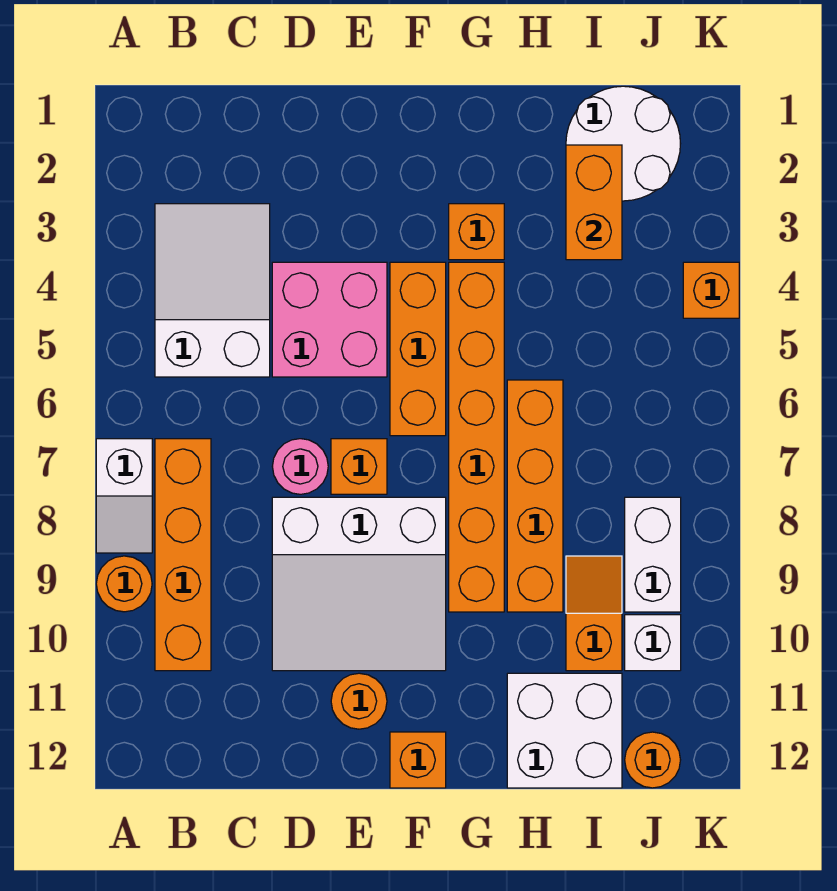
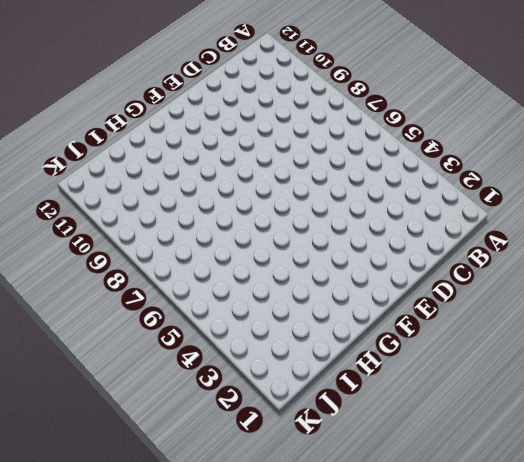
none -> white slope A7:A8 level 1 top 7
none -> orange round brick A9 level 1
none -> white slope B3:C5 level 1 top 5

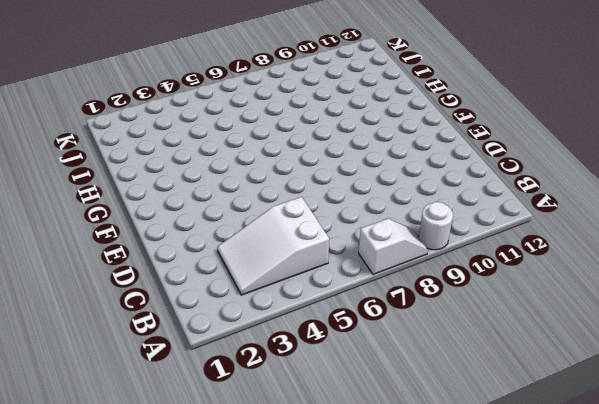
white round brick A9 level 1 -> orange round brick A9 level 1
none -> orange brick B7:B10 level 1
none -> pink brick D4:E5 level 1
none -> pink round brick D7 level 1

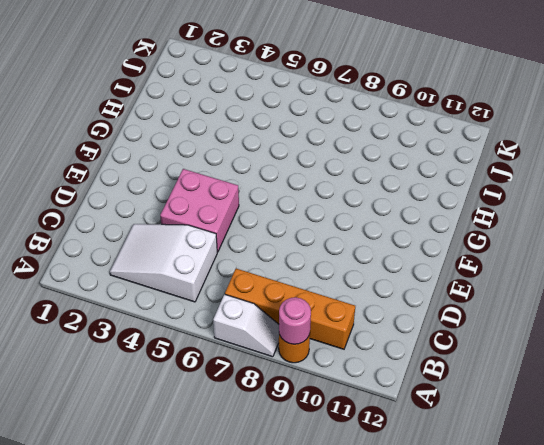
pink round brick A9 level 2 -> pink round brick D7 level 1
none -> white slope D8:F10 level 1 top 8
none -> orange brick E7 level 1
none -> orange round brick E11 level 1

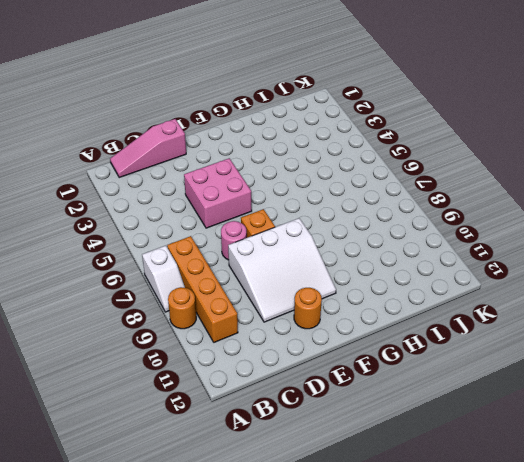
pink slope B1:D1 level 1 top D -> none
none -> white slope B3:C5 level 1 top 5
none -> orange brick F4:F6 level 1
none -> orange brick F12 level 1

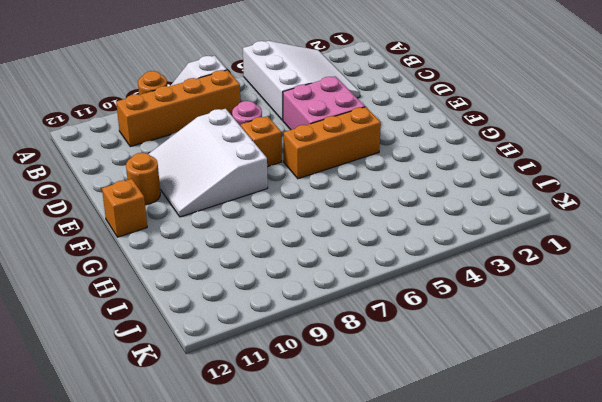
white slope A3:C5 level 1 top 5 -> white slope B3:C5 level 1 top 5
none -> orange brick G3 level 1
none -> orange brick G4:G9 level 1
none -> orange brick H6:H9 level 1

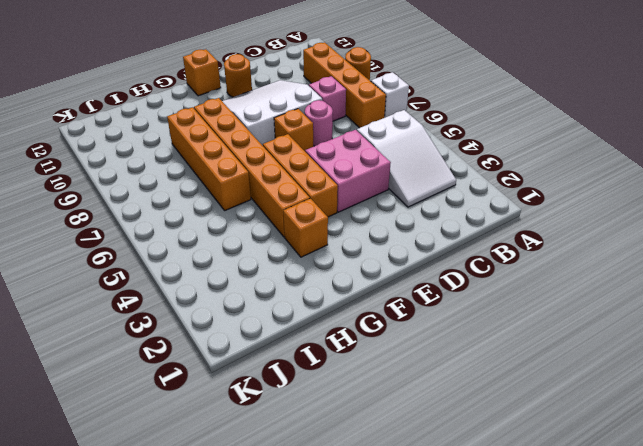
pink brick C8 level 1 -> none
none -> white brick H11:I12 level 1
none -> white round brick I1:J2 level 1
none -> orange slope I9:I10 level 1 top 10

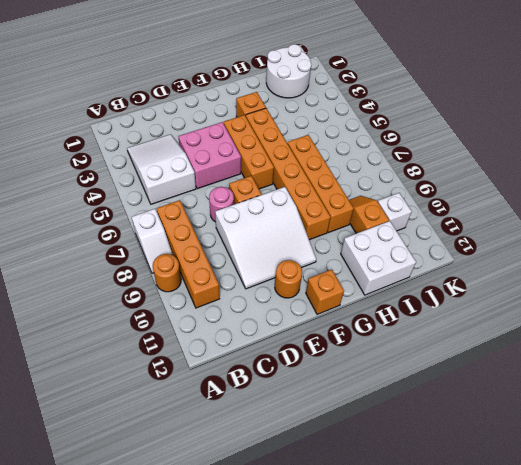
none -> white brick J8:J9 level 1
none -> orange round brick J12 level 1
none -> orange brick K4 level 1

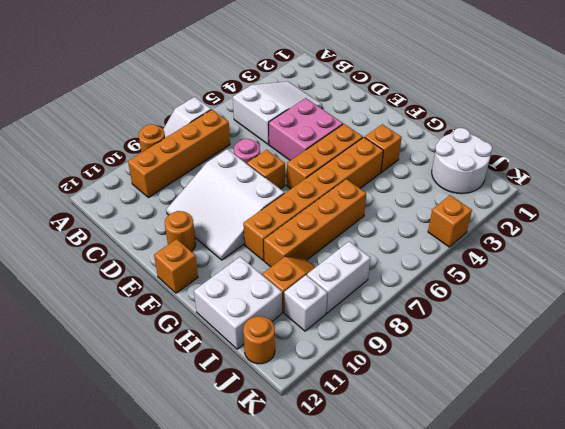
none -> orange brick I2:I3 level 2

